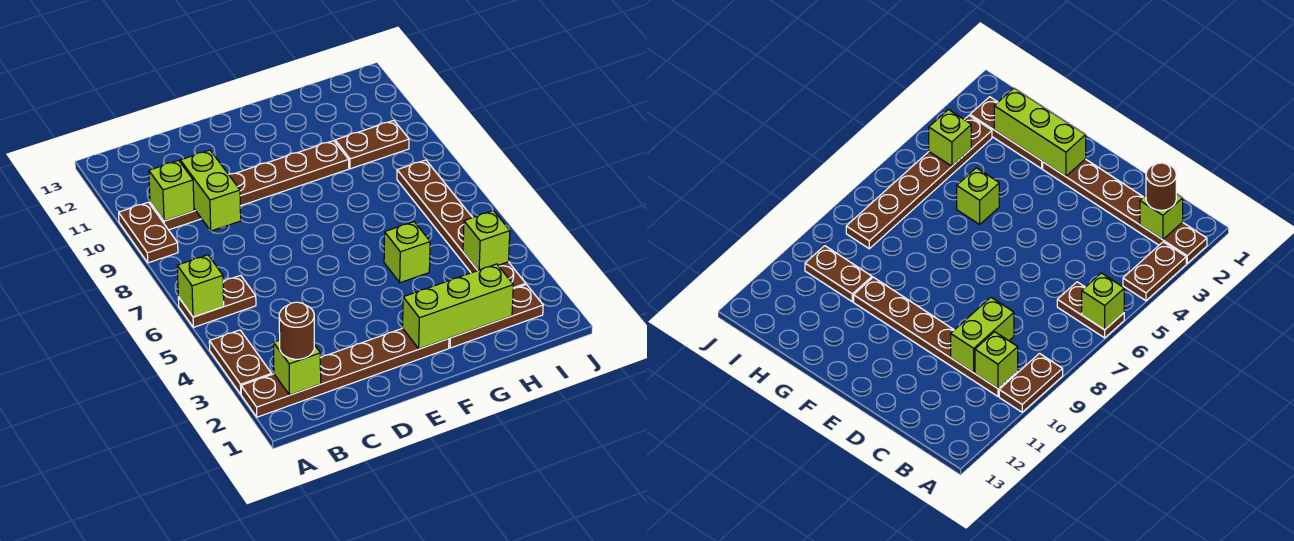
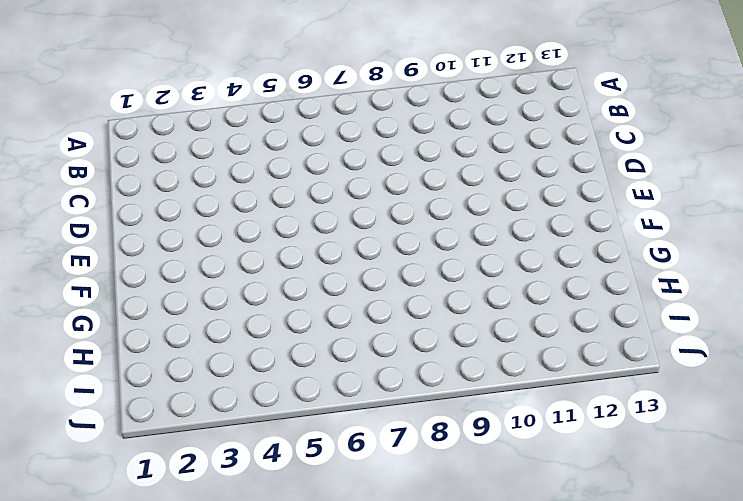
none -> brown plate A2:F2 level 1
none -> brown plate A3:A4 level 1
none -> brown plate A6:B6 level 1

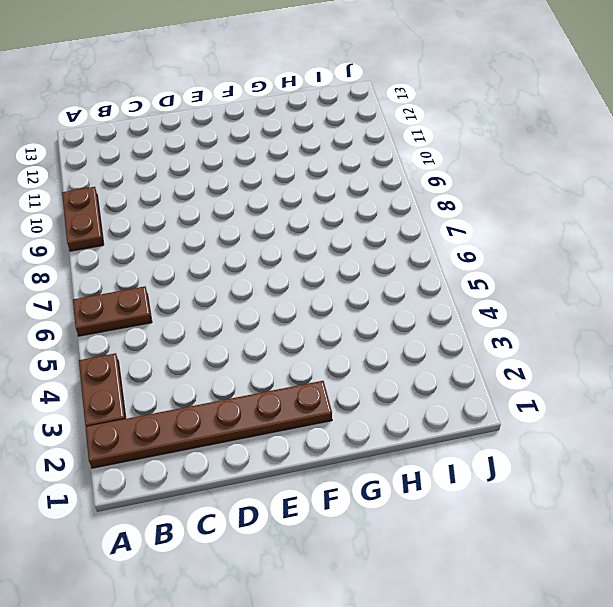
none -> brown plate B10:G10 level 1
none -> brown plate G2:I2 level 1
none -> lime brick G5 level 1

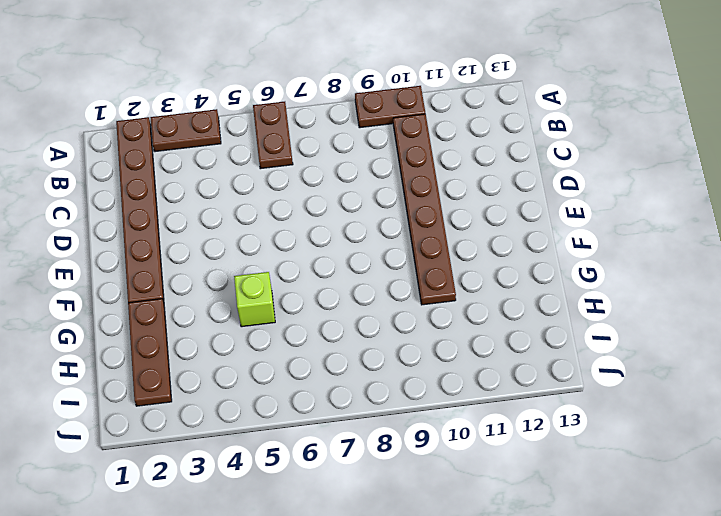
none -> brown plate H10:I10 level 1
none -> brown plate I3:I8 level 1
none -> lime brick A6 level 2

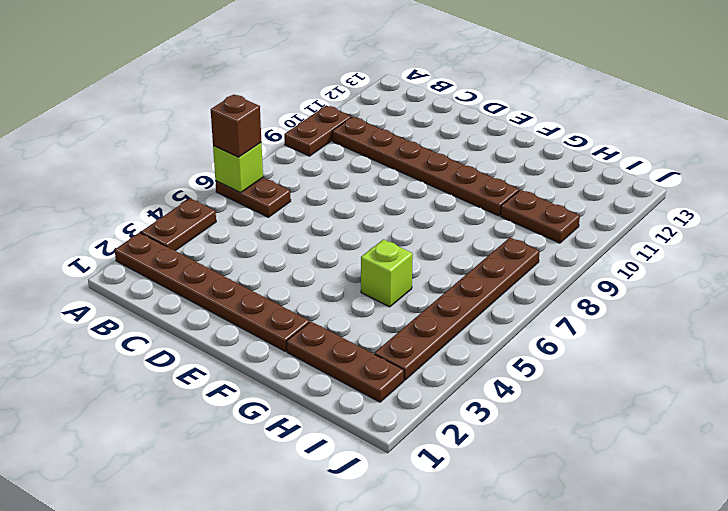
brown brick A6 level 3 -> none
none -> lime brick B2 level 2
none -> lime brick B10 level 2
none -> lime brick C9:C10 level 2

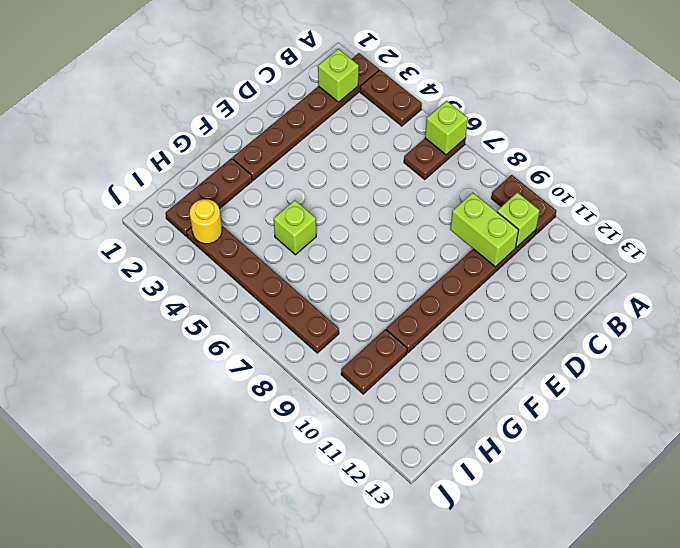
yellow round brick I3 level 2 -> none
none -> lime brick F2:H2 level 2
none -> lime brick I4 level 2
none -> brown round brick B2 level 3

